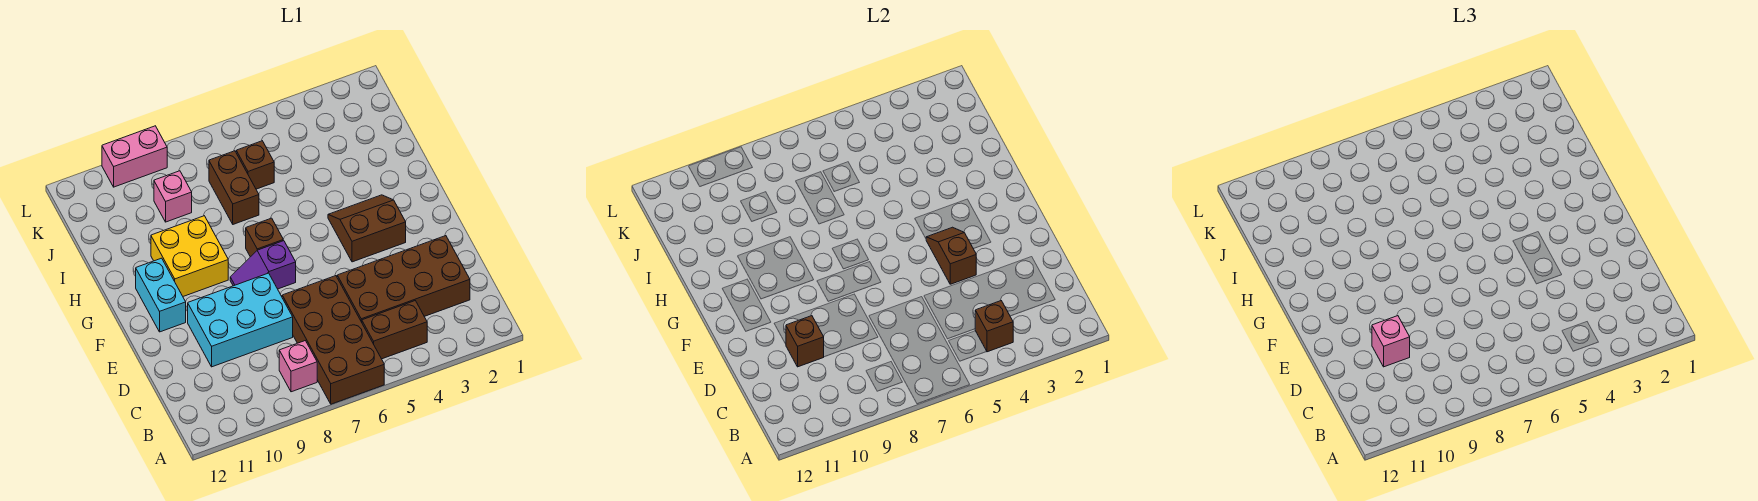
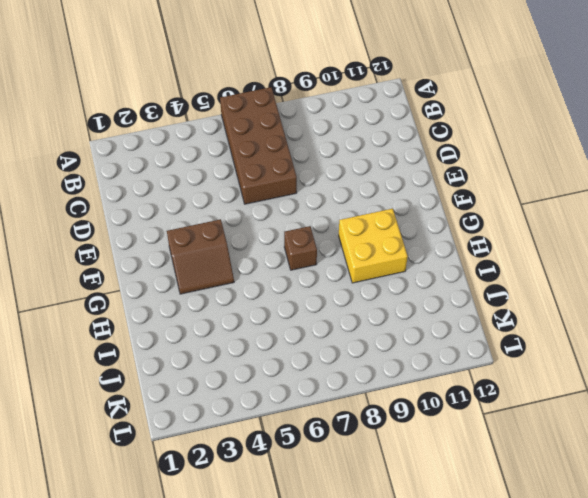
none -> brown brick B4:B5 level 1
none -> pink brick B8 level 1
none -> brown brick C2:D5 level 1

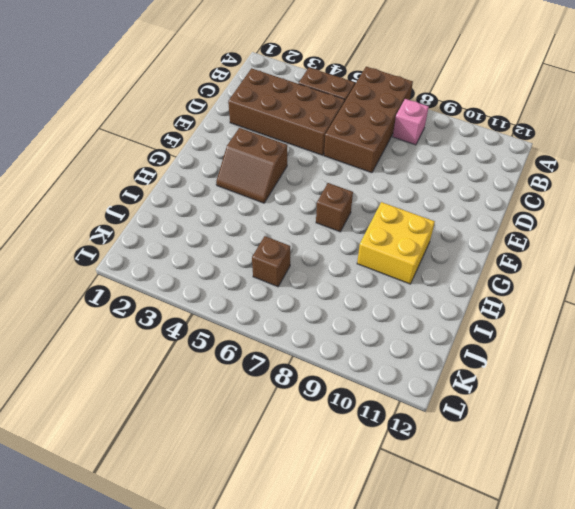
none -> cyan brick D8:E10 level 1
none -> purple slope F7:F8 level 1 top 7
none -> cyan brick F11:G11 level 1

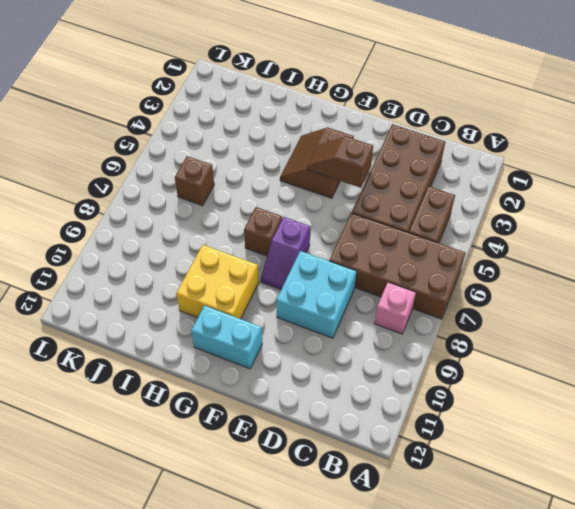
cyan brick D8:E9 level 1 -> cyan brick D8:E10 level 1
none -> brown brick I7:J7 level 1
none -> pink brick J9 level 1
none -> pink brick L9:L10 level 1

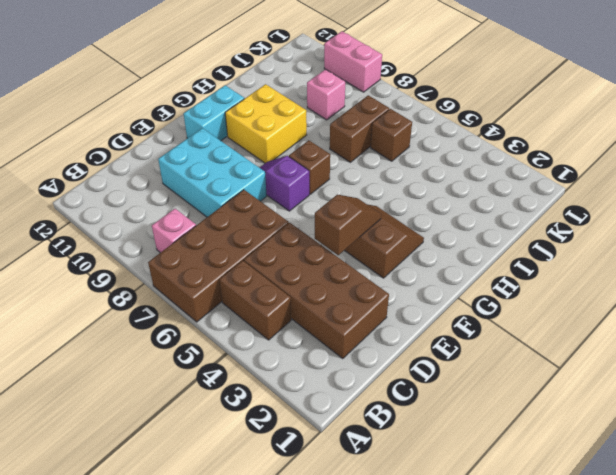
none -> brown brick B4 level 2
none -> brown brick D10 level 2
none -> pink brick D10 level 3

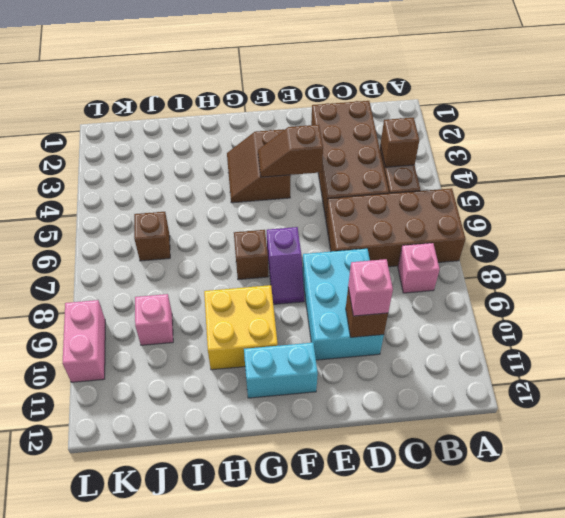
none -> brown brick I7:J7 level 1

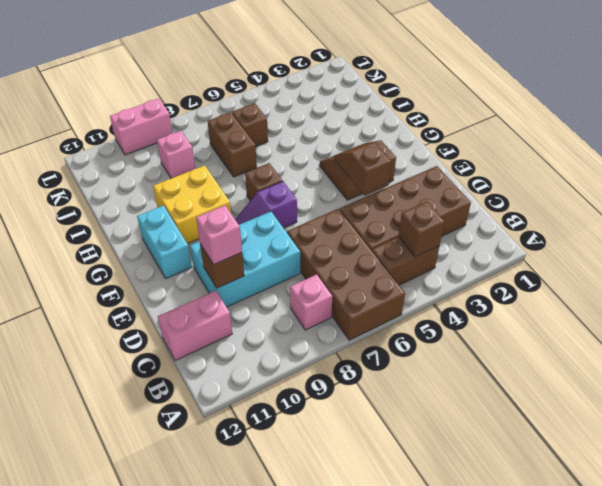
pink brick C11:C12 level 1 -> none

